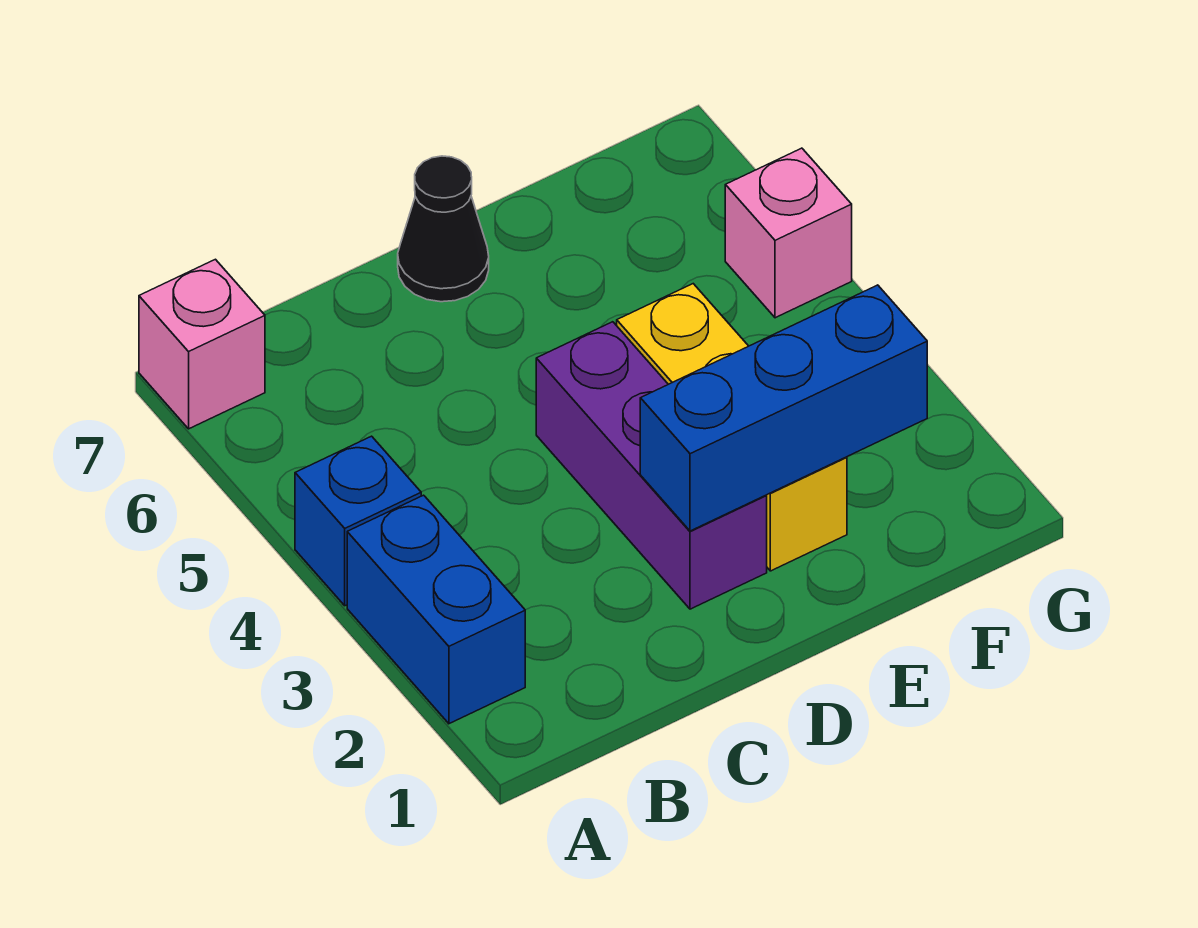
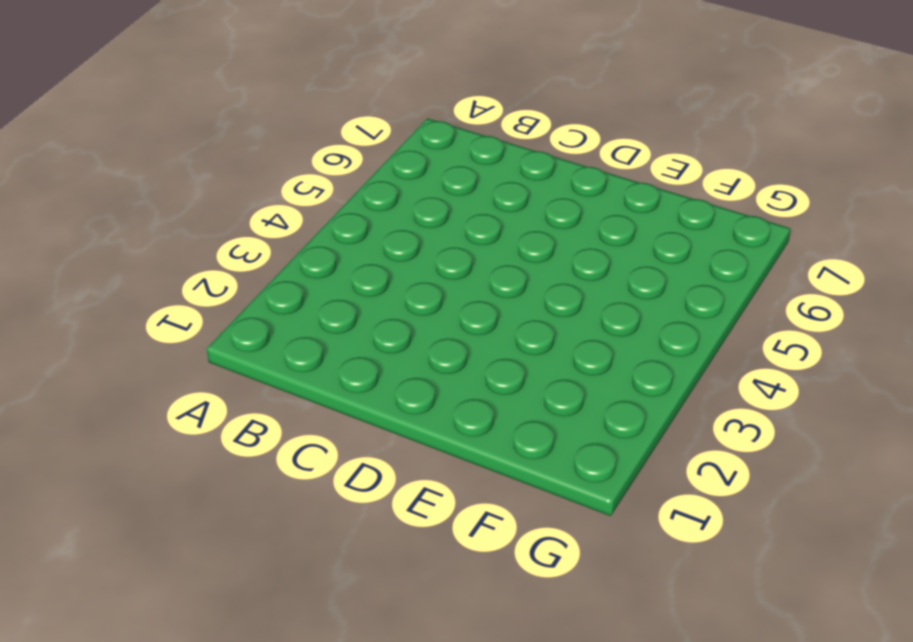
none -> blue brick A2:A3 level 1
none -> blue brick A4 level 1

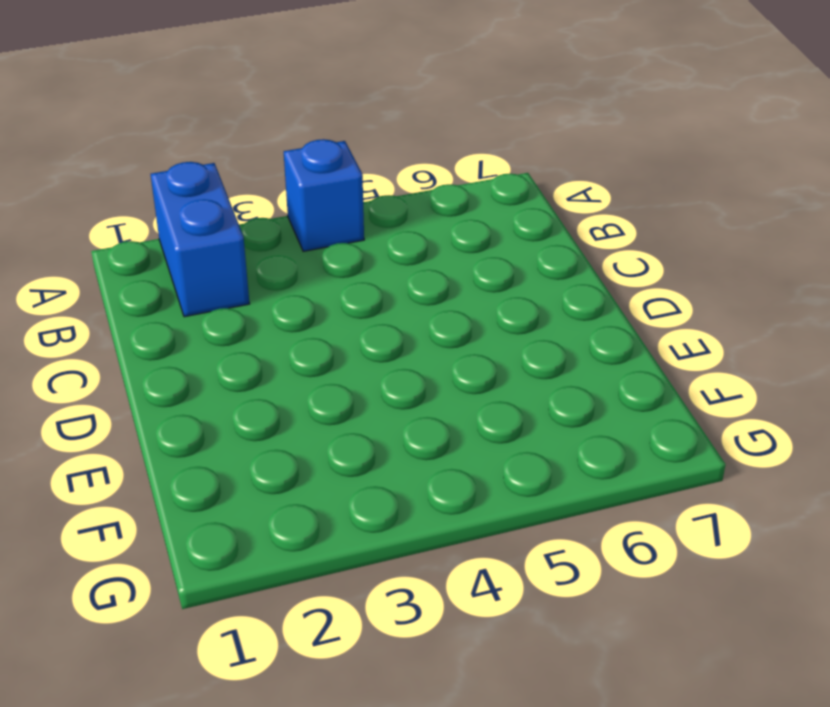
blue brick A2:B2 level 1 -> blue brick A2:A3 level 1
none -> pink brick A7 level 1
none -> purple brick D2:D4 level 1

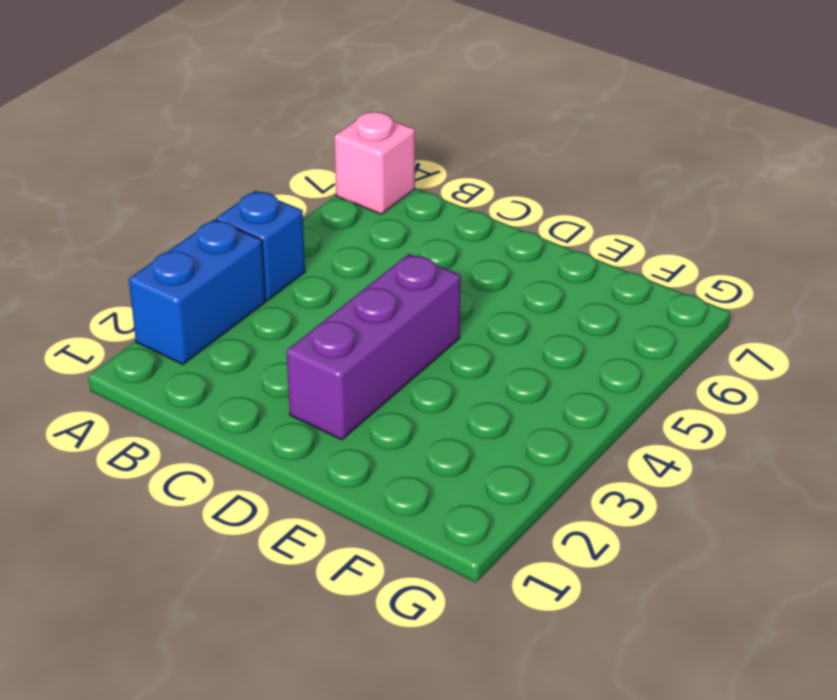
none -> black cone D7 level 1
none -> yellow brick E2:E4 level 1

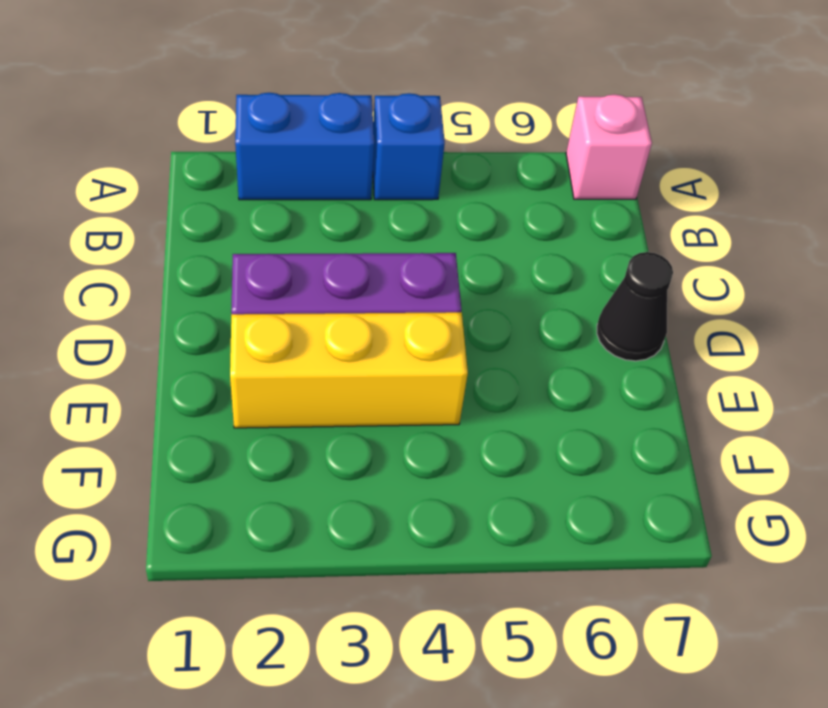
none -> pink brick G5 level 1
none -> blue brick D2:F2 level 2

